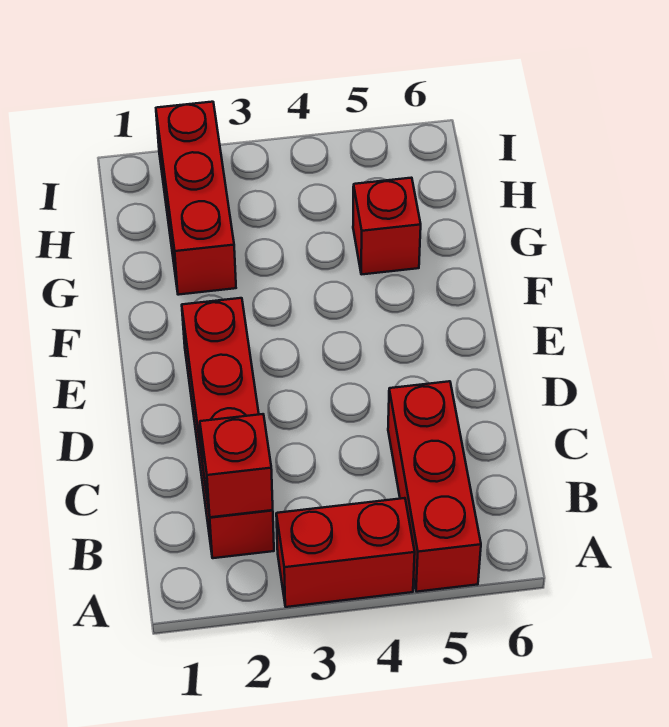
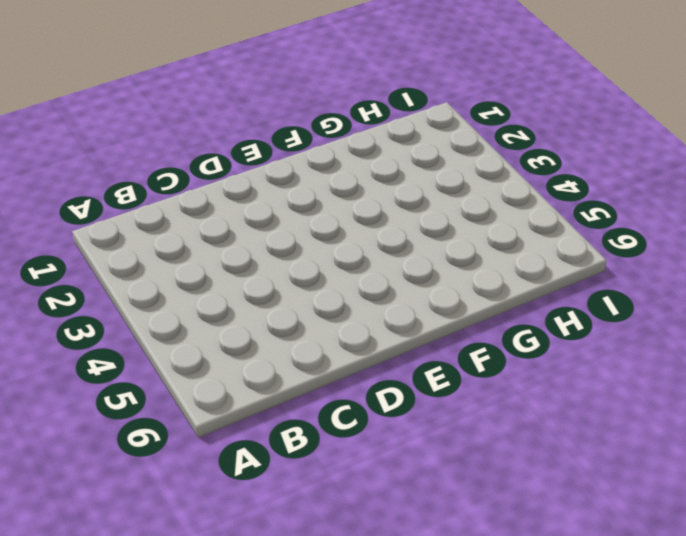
none -> red brick A3:A4 level 1
none -> red brick A5:C5 level 1

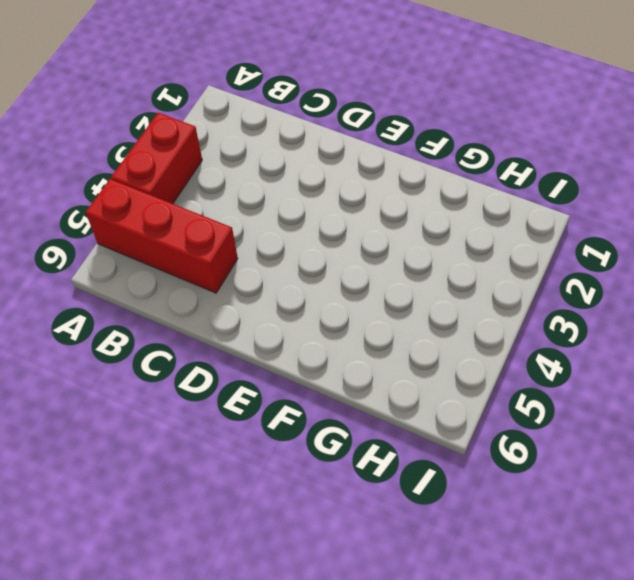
none -> red brick B2:E2 level 1
none -> red brick G2:I2 level 1

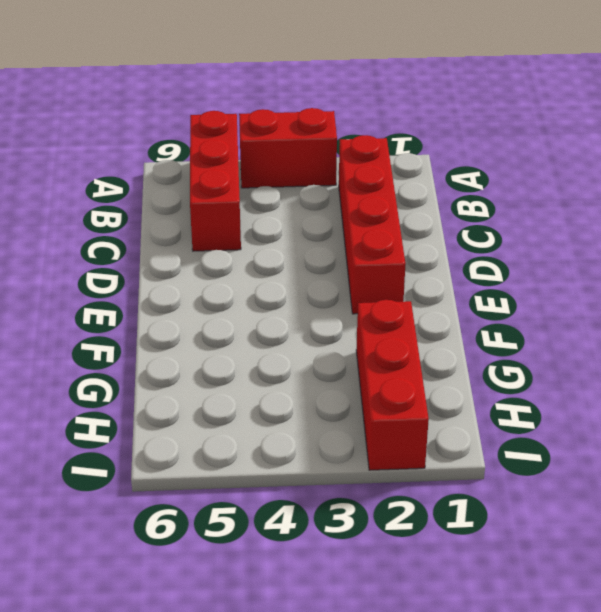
none -> red brick G5 level 1
none -> red brick B2 level 2

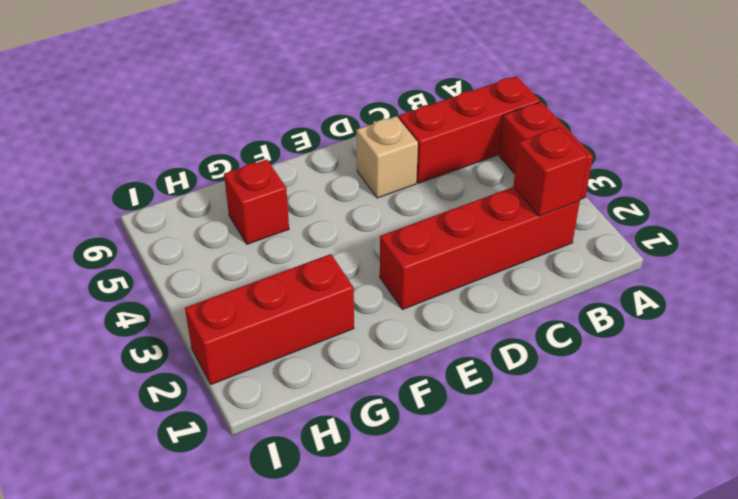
tan brick D5 level 1 -> none

